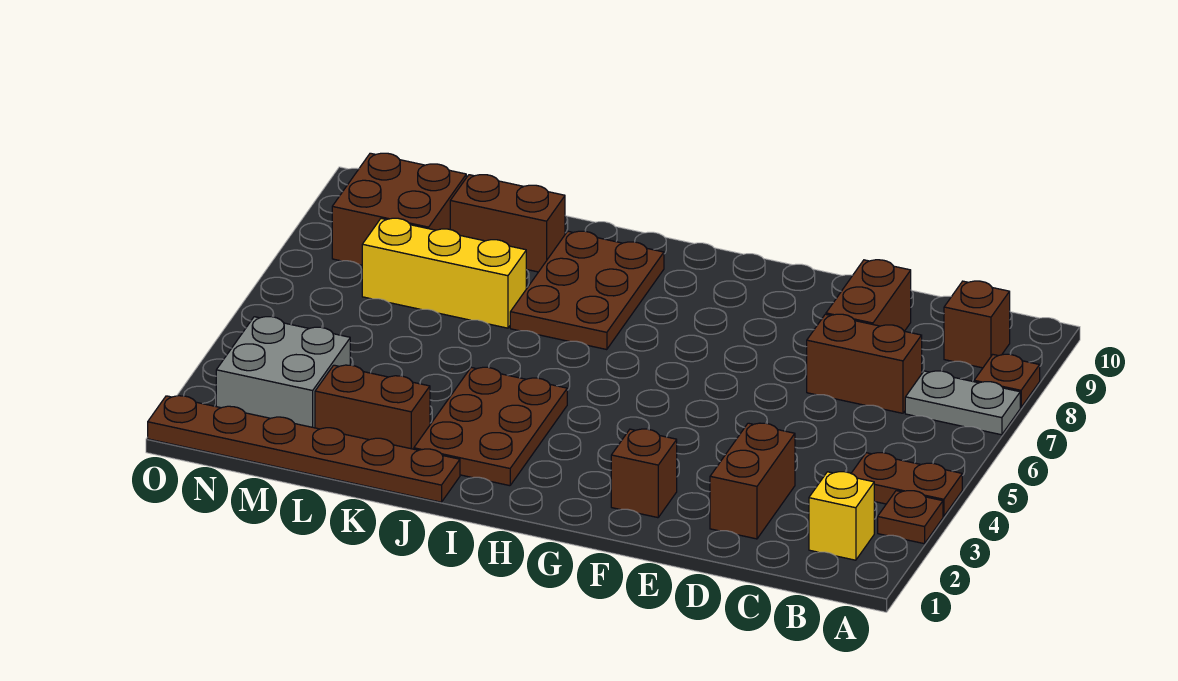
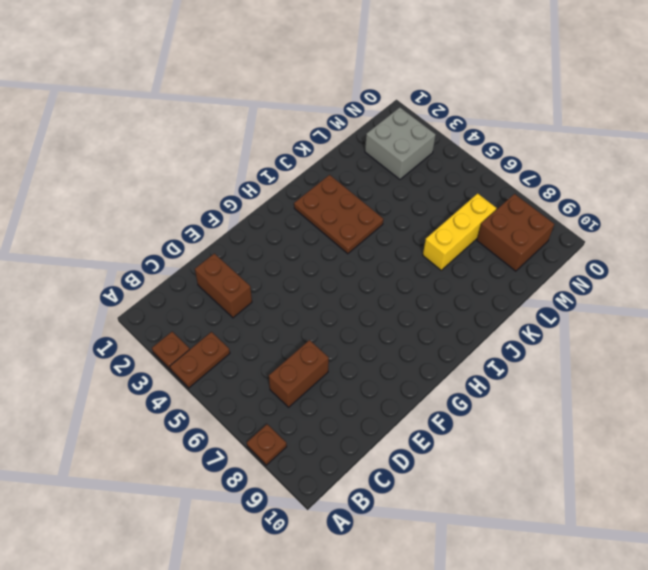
none -> grey plate A7:B7 level 1
none -> yellow brick B2 level 1
none -> brown brick B9 level 1

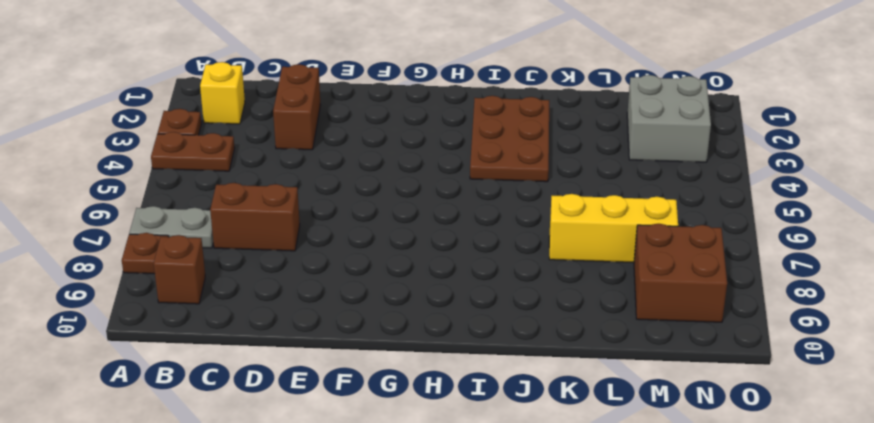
none -> brown brick D8:D9 level 1
none -> brown brick F2 level 1
none -> brown plate I7:J9 level 1

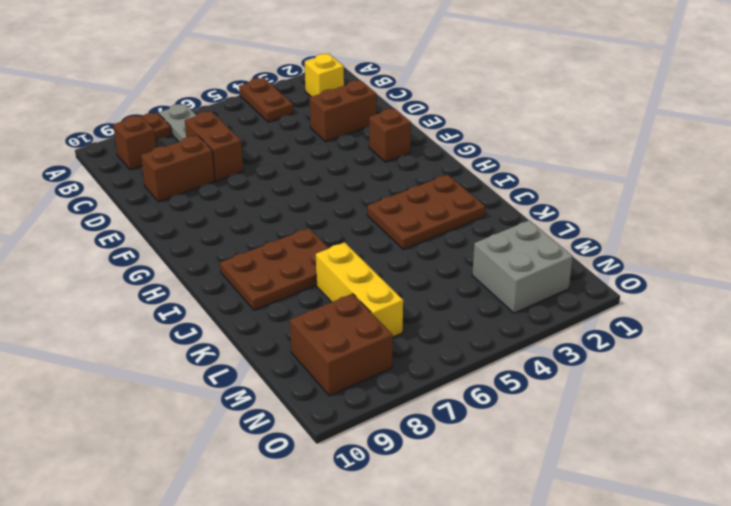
none -> brown plate A3 level 1
none -> brown plate J1:O1 level 1
none -> brown brick K2:L2 level 1

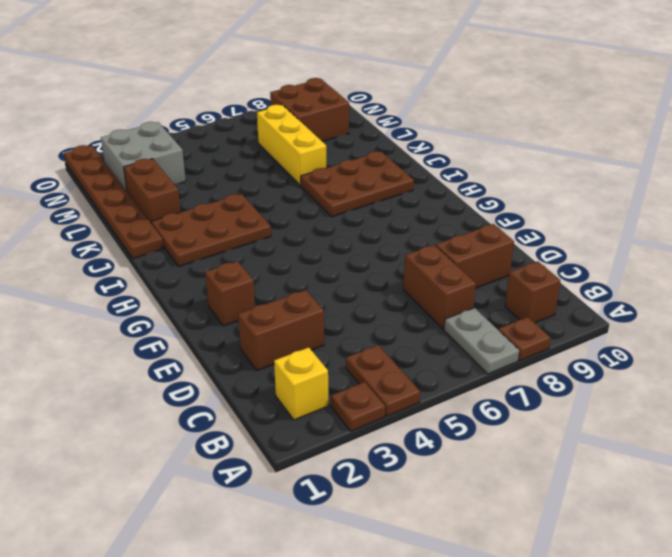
none -> brown brick K9:L9 level 1

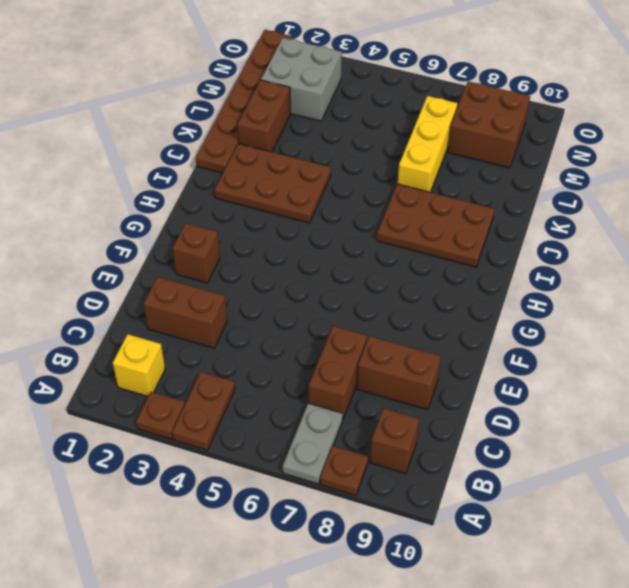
none -> brown brick K9:L9 level 1

